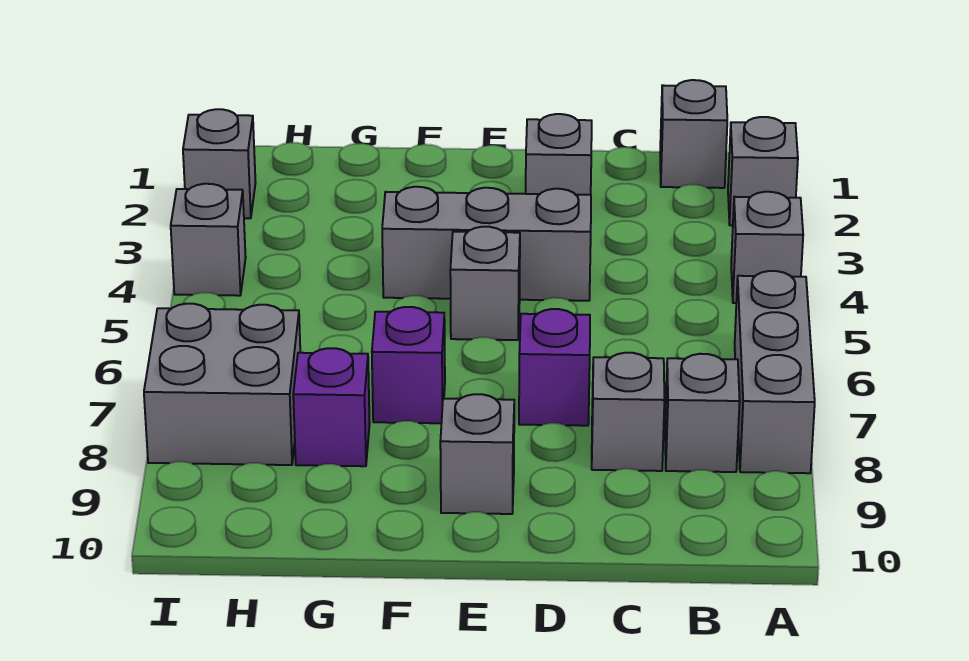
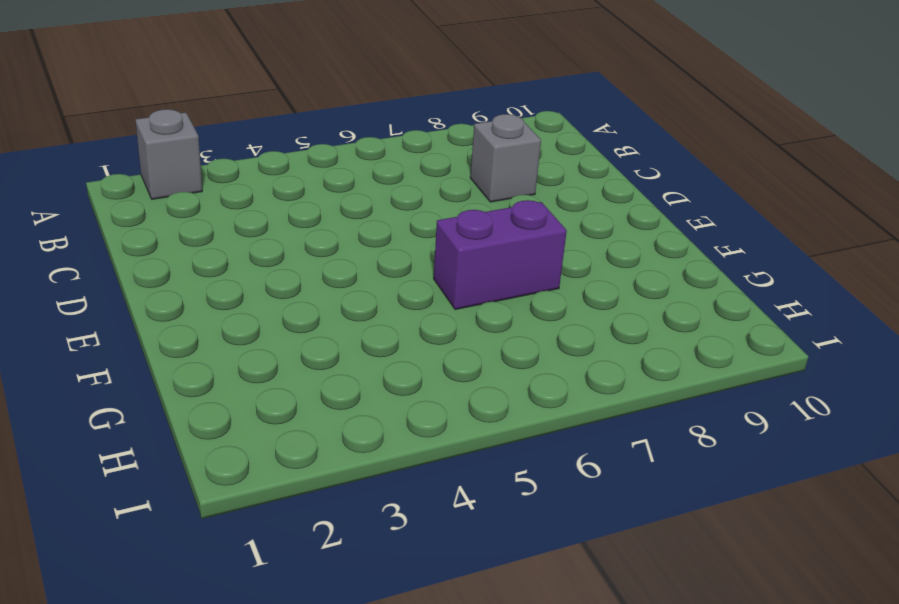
purple brick F6:F7 level 1 -> purple brick F7 level 1
none -> grey brick A4 level 1
none -> grey brick A6:A8 level 1
none -> grey brick B1 level 1

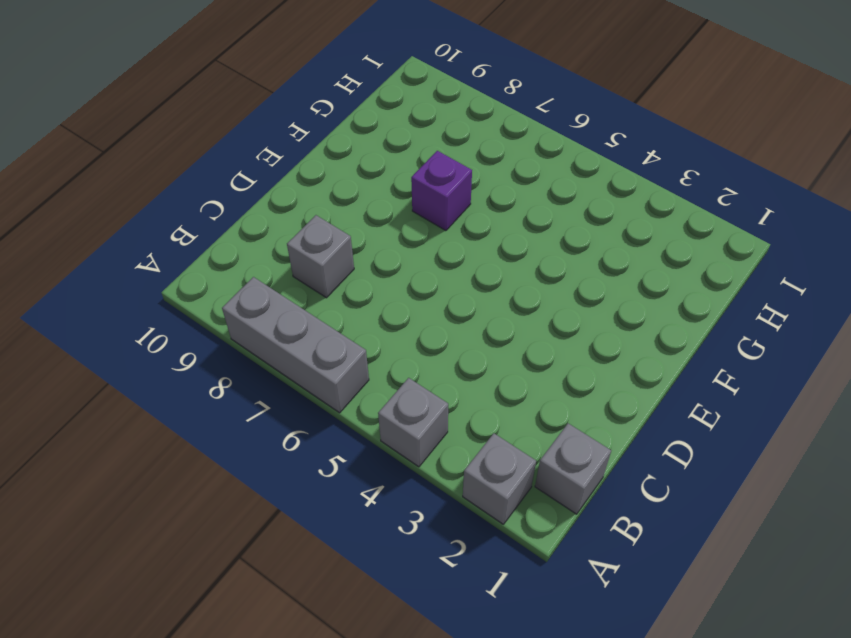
none -> grey brick B8 level 1
none -> grey brick D2 level 1
none -> grey brick D4:F4 level 1

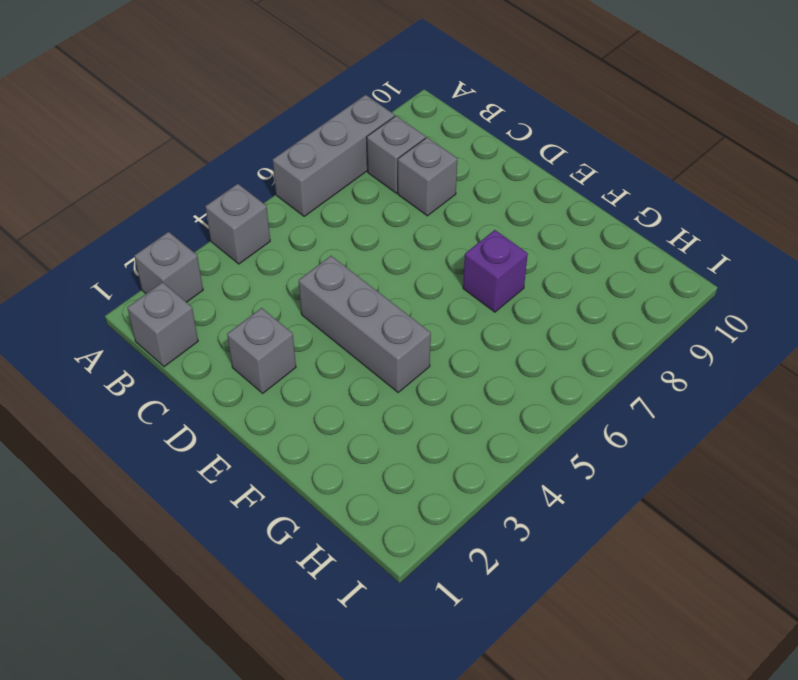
none -> purple brick D7 level 1
none -> grey brick E5 level 1
none -> grey brick E9 level 1

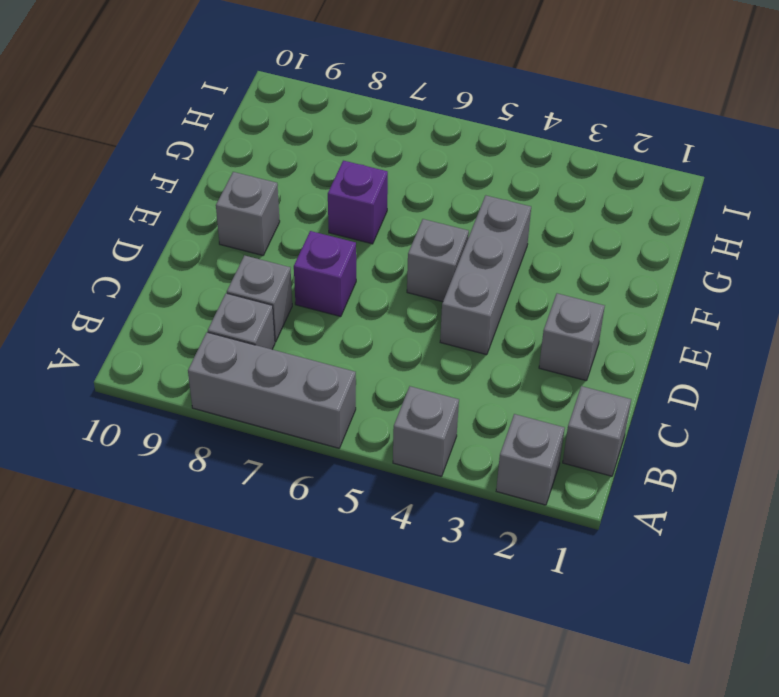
none -> purple brick G8 level 1
none -> grey brick H7:I8 level 1
none -> grey brick I2 level 1

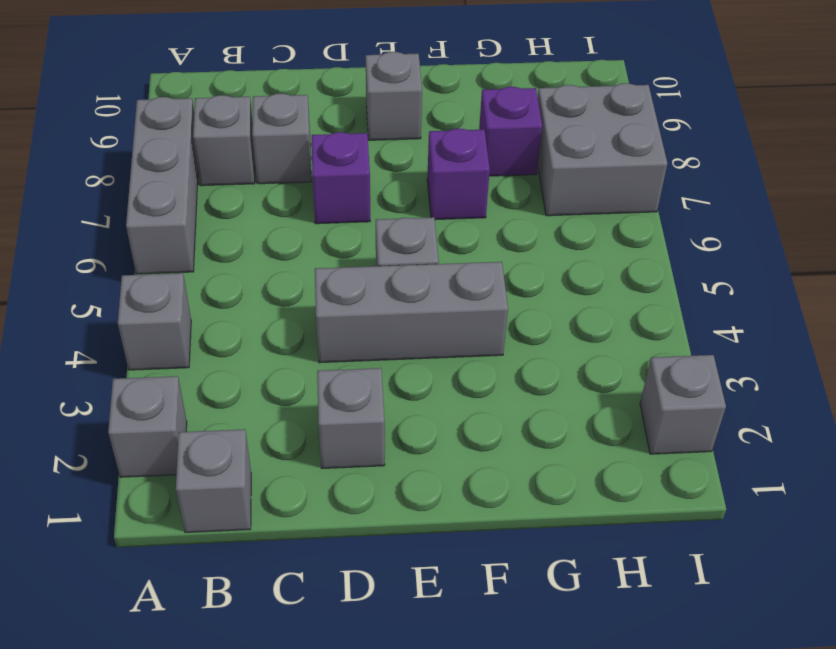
none -> grey brick I4 level 1

